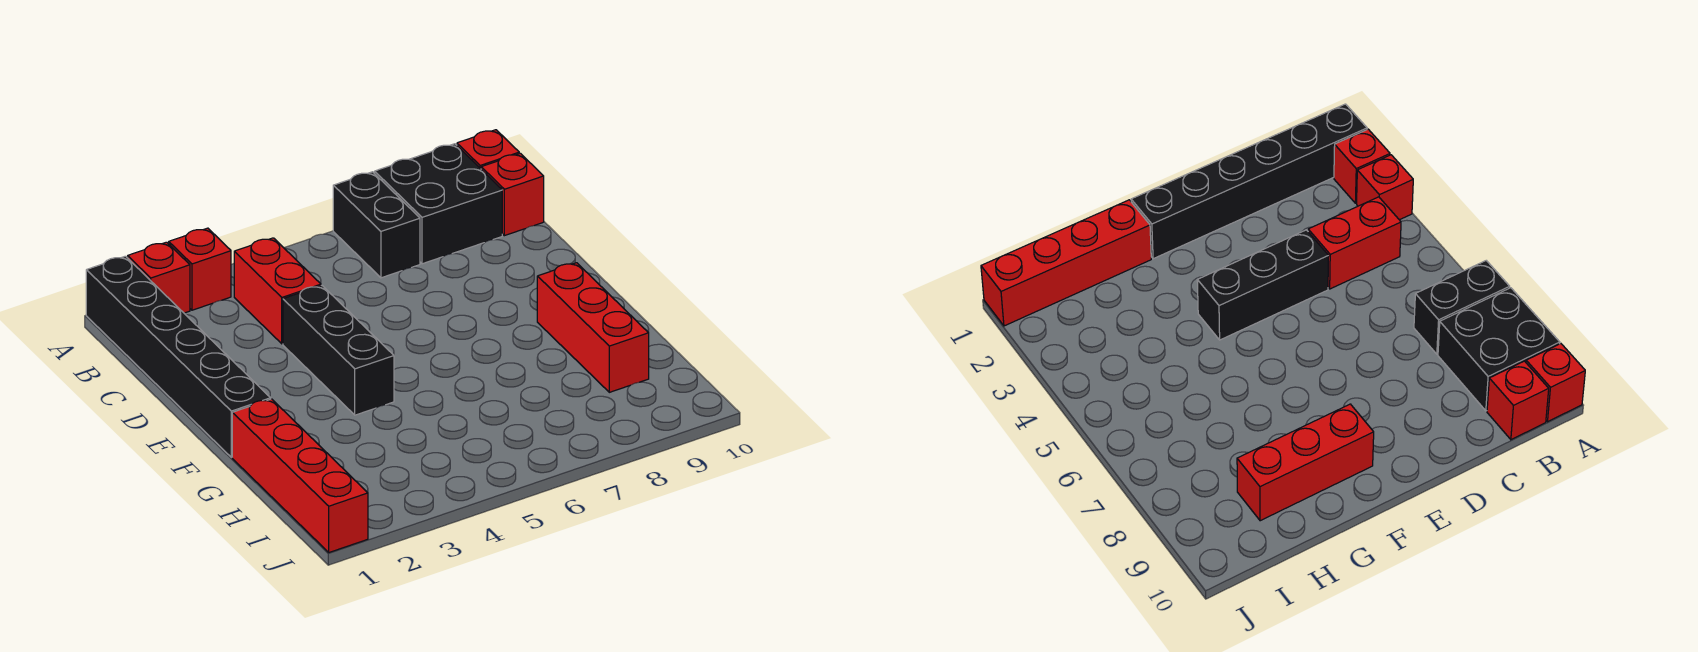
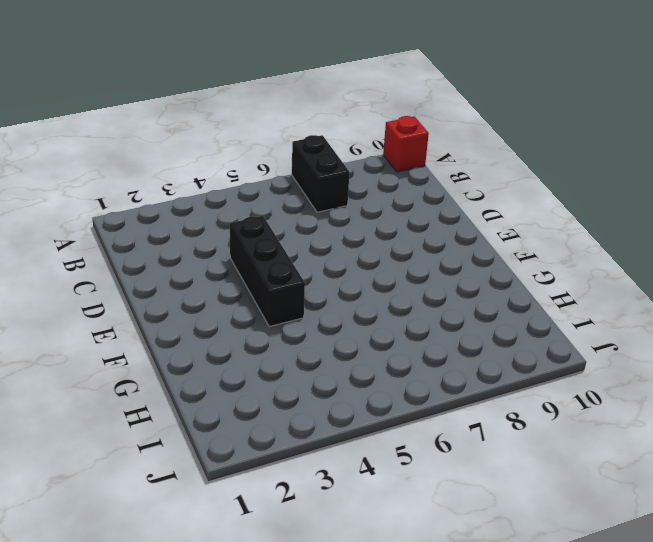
none -> black brick A1:F1 level 1
none -> red brick A2 level 1

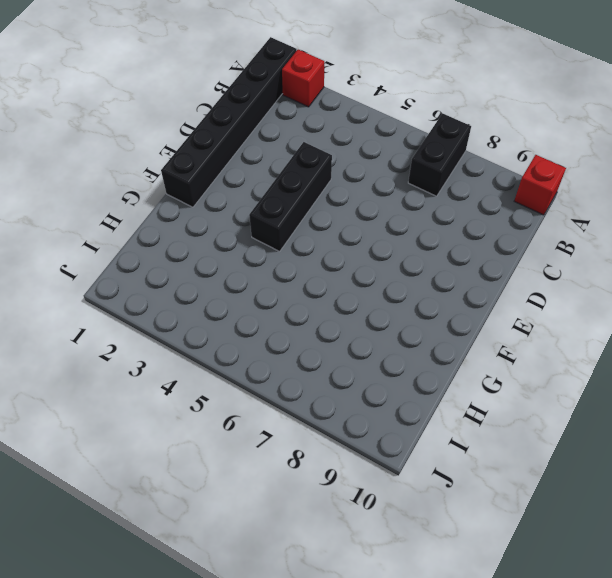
none -> red brick A3 level 1
none -> black brick A8:B9 level 1

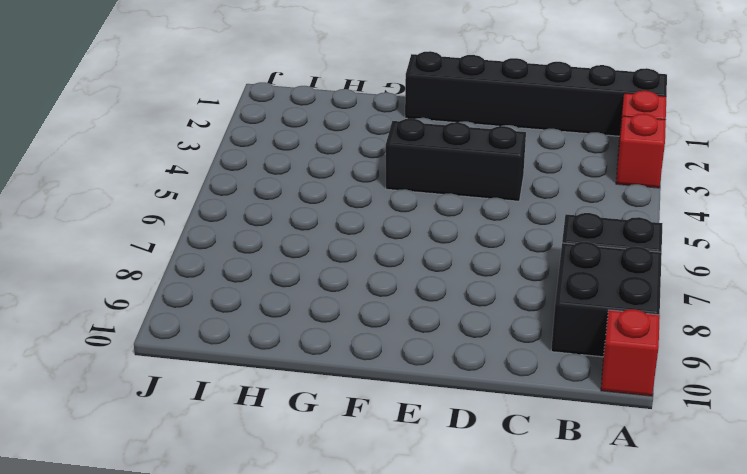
none -> red brick B4:C4 level 1
none -> red brick B10 level 1

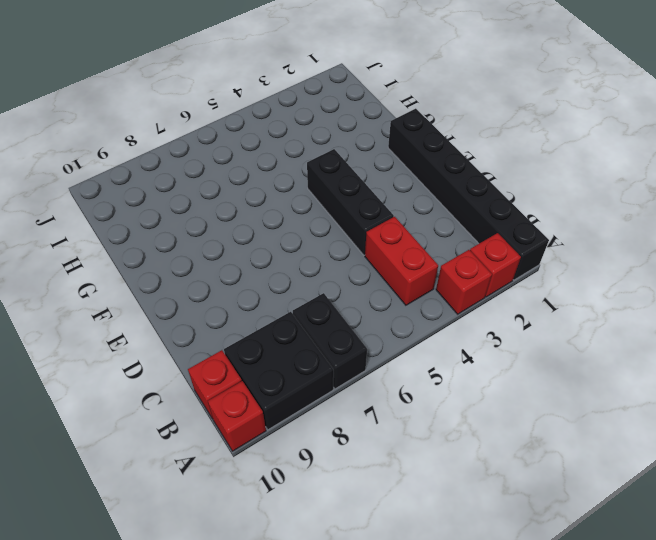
none -> red brick F9:H9 level 1
none -> red brick G1:J1 level 1

